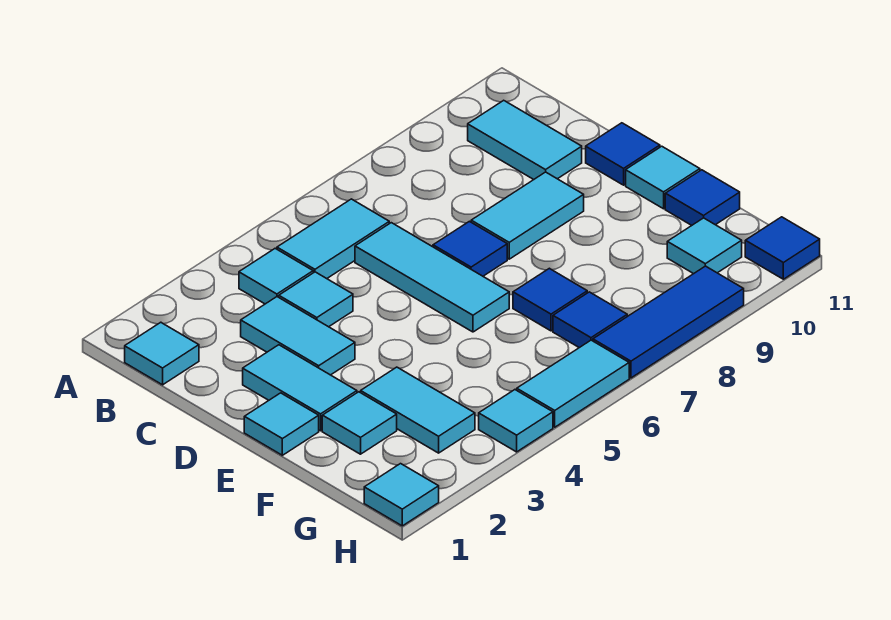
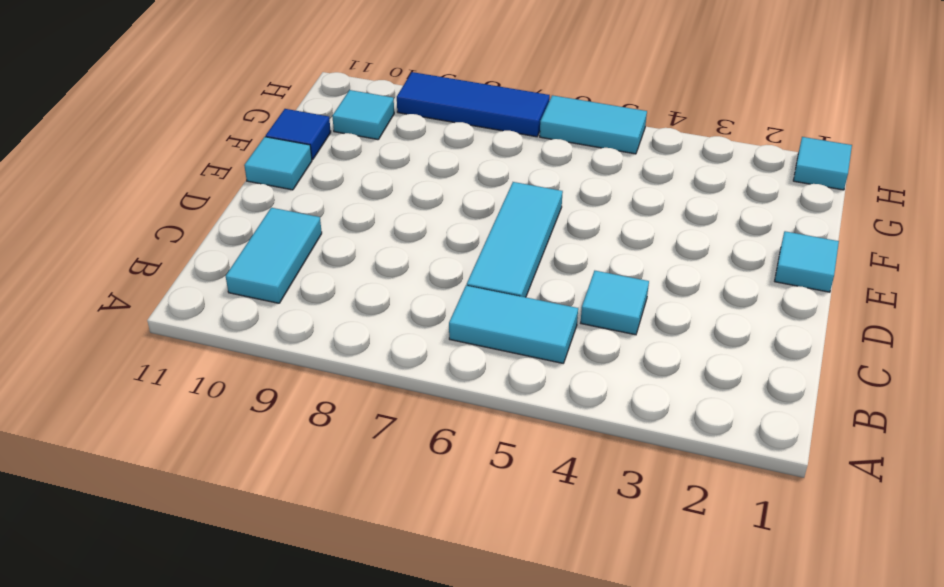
none -> cyan tile B1 level 1
none -> cyan tile B4 level 1
none -> cyan tile C3:D3 level 1

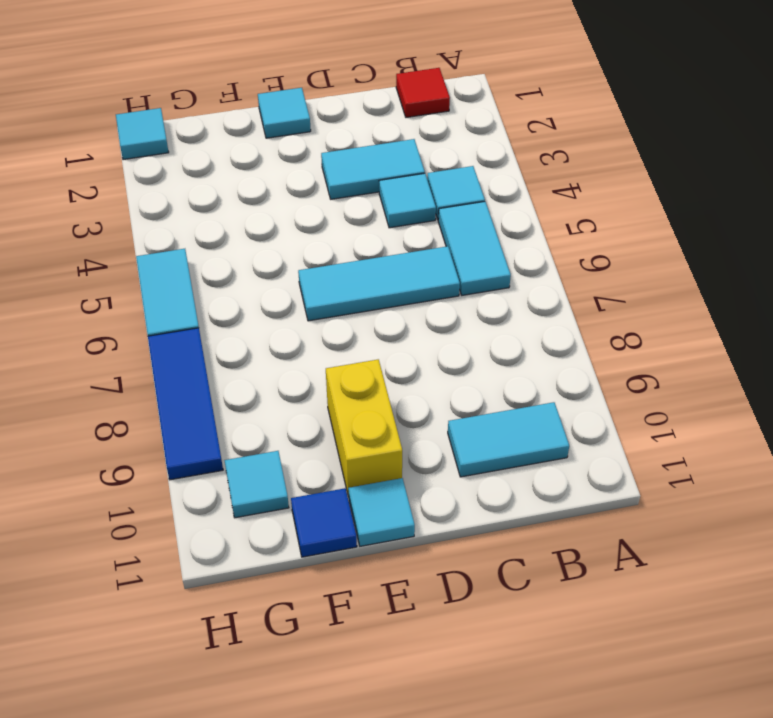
red tile B1 level 1 -> cyan tile B1 level 1
yellow brick E9:E10 level 1 -> none
none -> cyan tile D2:E2 level 1
none -> blue tile D7 level 1
none -> cyan tile D8:D9 level 1

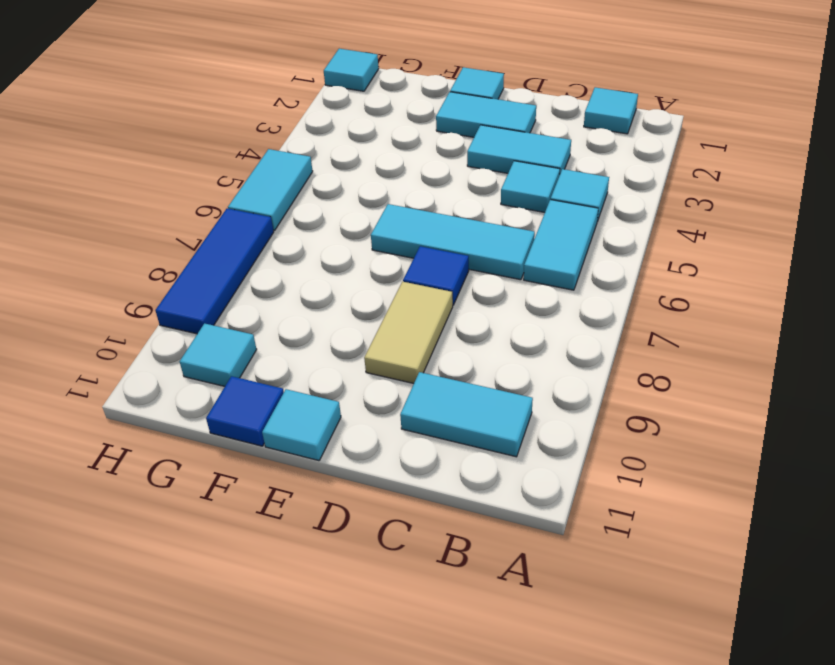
tan tile D8:D9 level 1 -> cyan tile D8:D9 level 1
none -> blue tile D11 level 1
none -> cyan tile F2 level 1
none -> cyan tile F3:G3 level 1

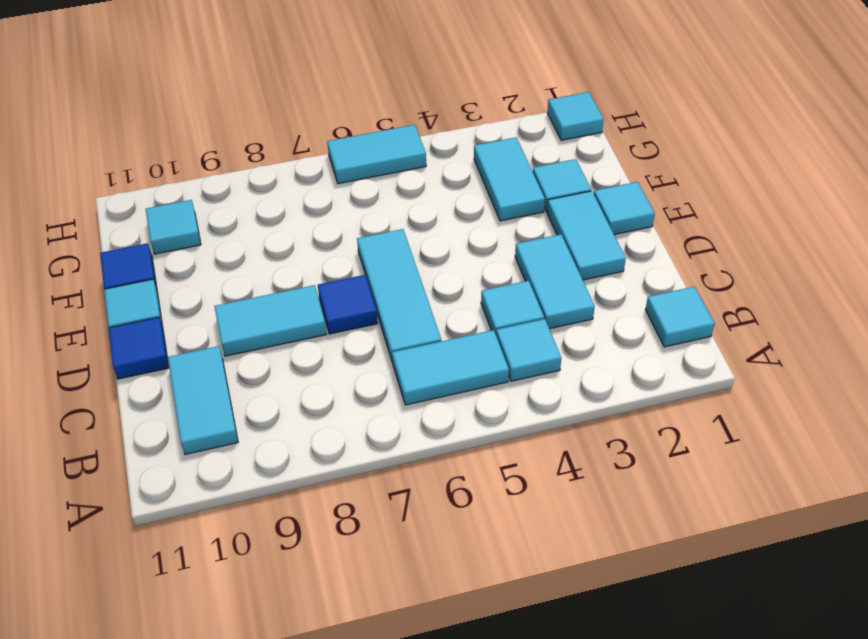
none -> blue tile F7 level 1
none -> blue tile G7 level 1
none -> cyan tile H4 level 1

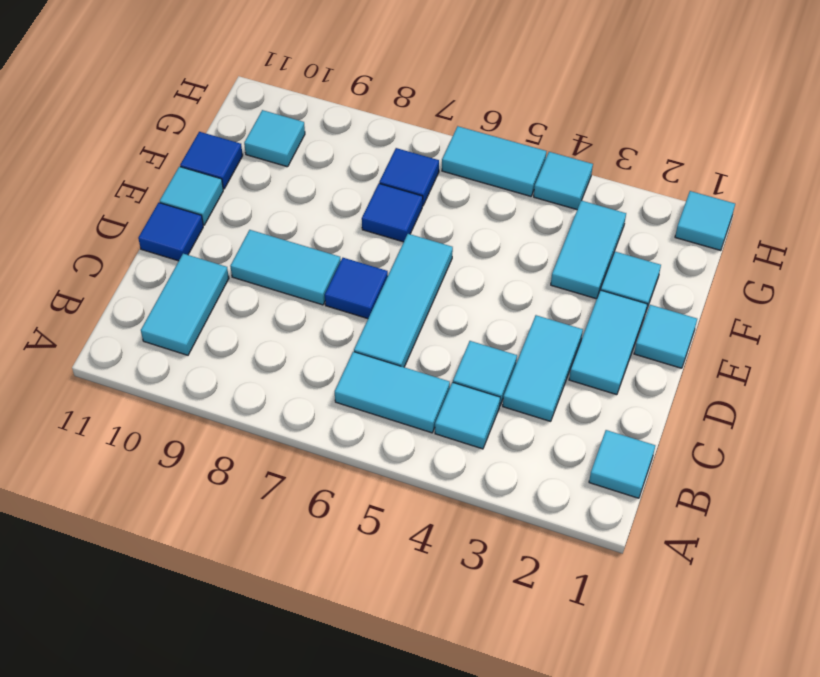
none -> blue tile H7:H9 level 1
none -> blue tile H11 level 1

